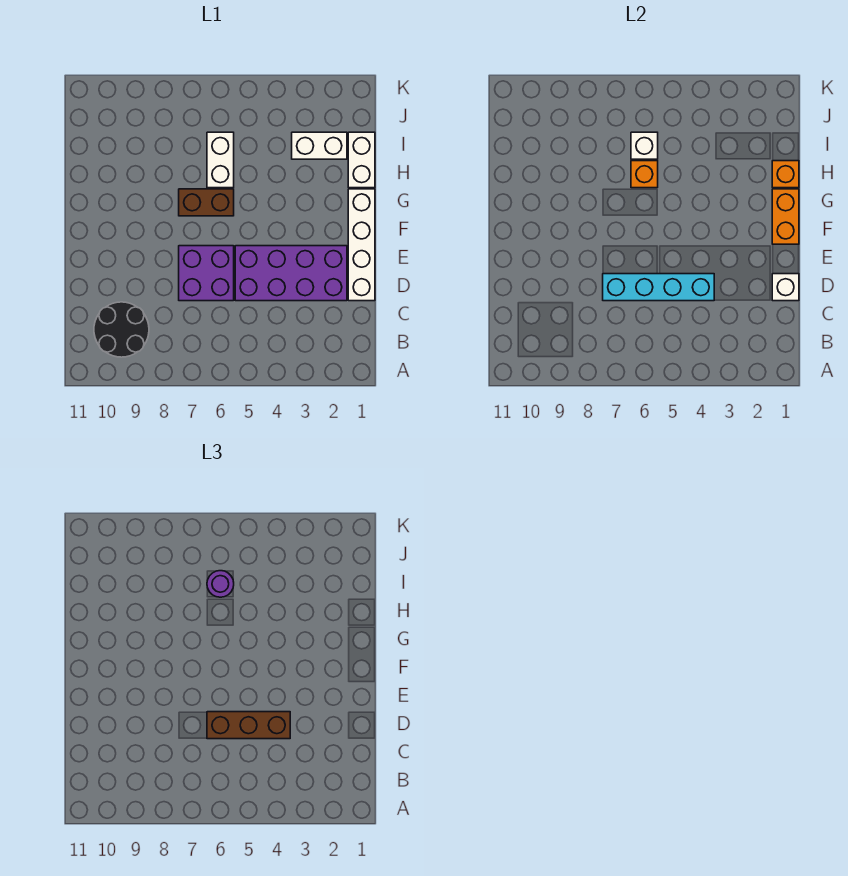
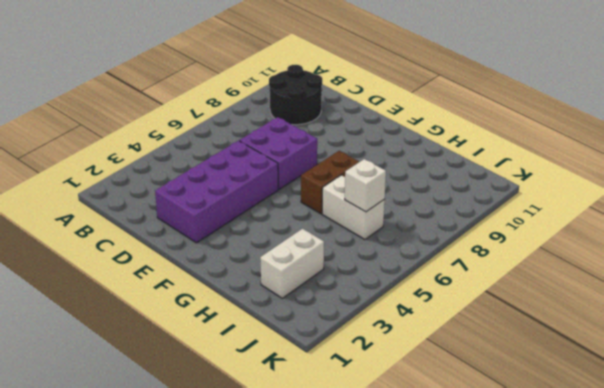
none -> white brick D1:G1 level 1
none -> white brick H1:I1 level 1
none -> white brick D1 level 2

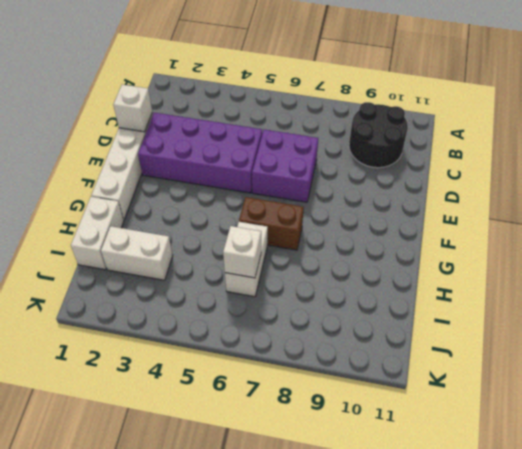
none -> cyan brick D4:D7 level 2
none -> orange brick F1:G1 level 2
none -> orange brick H1 level 2

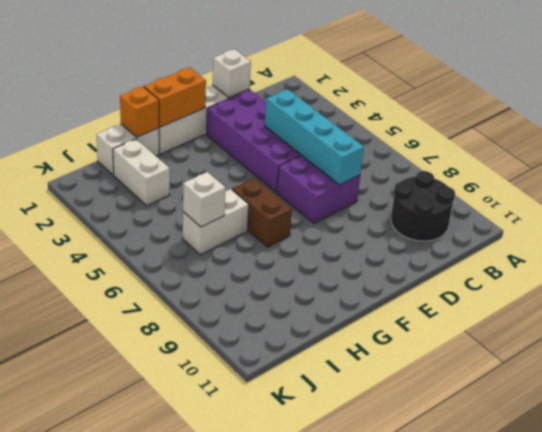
none -> orange brick H6 level 2
none -> brown brick D4:D6 level 3
none -> purple round brick I6 level 3

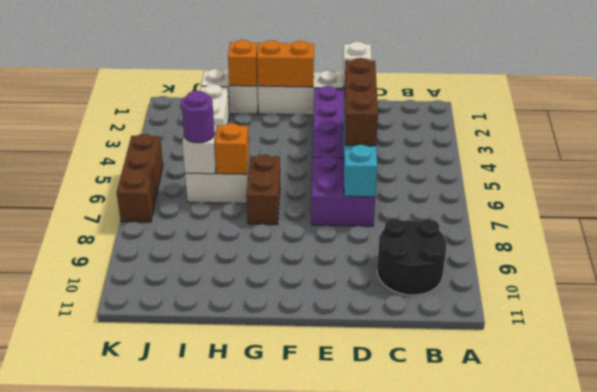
brown brick K5:K7 level 1 -> none

